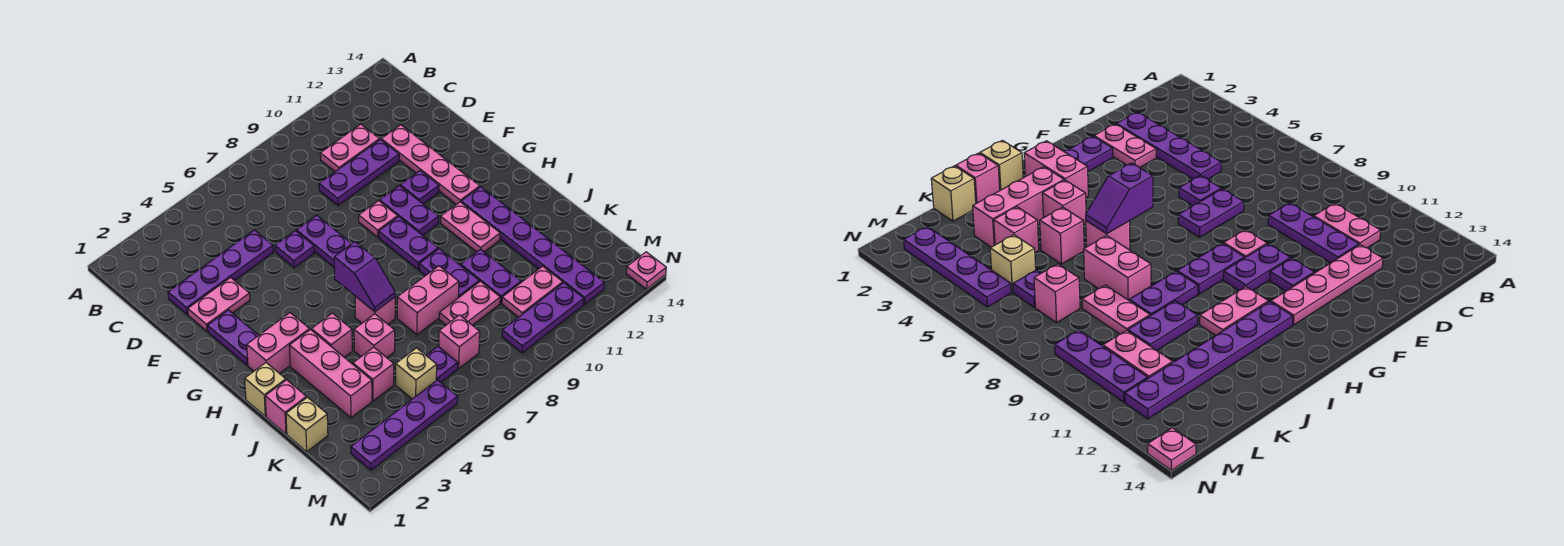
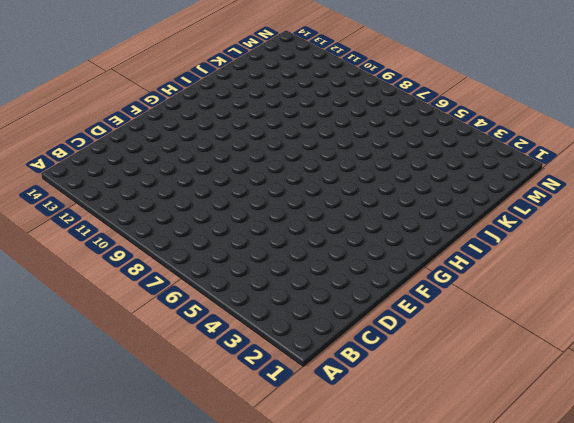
none -> pink plate C10:C11 level 1
none -> purple plate D2:D5 level 1
none -> purple plate D9:D11 level 1
none -> pink plate D12:G12 level 1

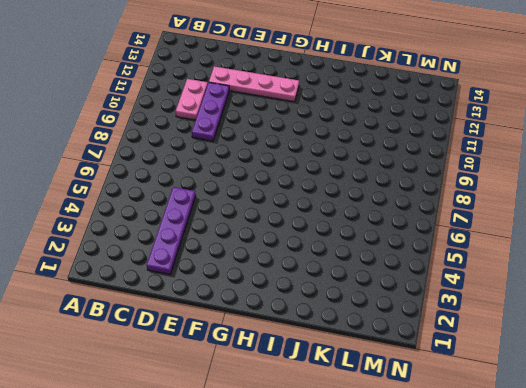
none -> pink plate E2:E3 level 1
none -> purple plate E6 level 1
none -> purple plate E7:F7 level 1
none -> purple plate F2:G2 level 1

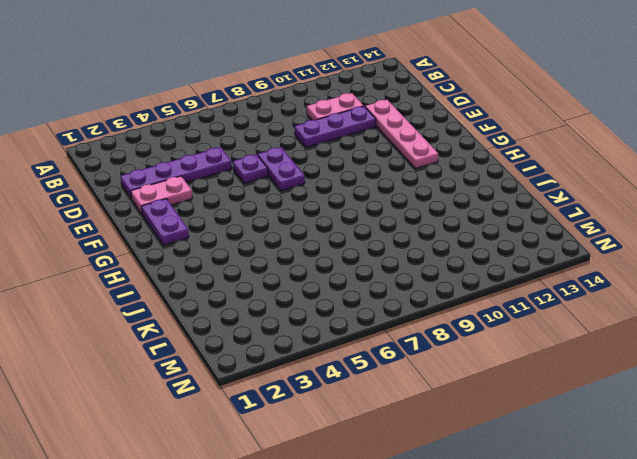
none -> pink plate F9 level 1
none -> purple plate F10:G10 level 1
none -> purple plate F11 level 1
none -> purple plate G9:H9 level 1

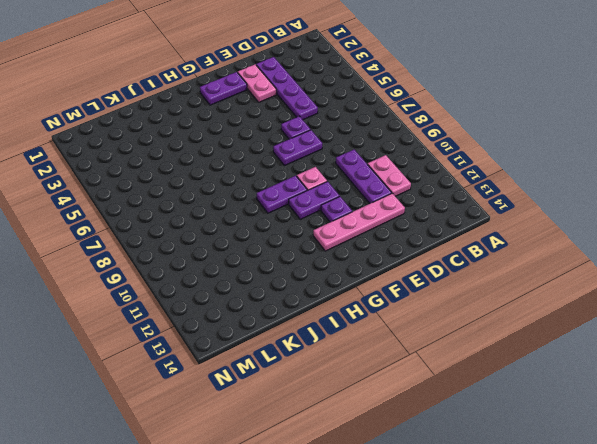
none -> pink brick H2:H3 level 1
none -> pink plate H11:I11 level 1
none -> purple plate H12:M12 level 1
none -> tan brick I1 level 1

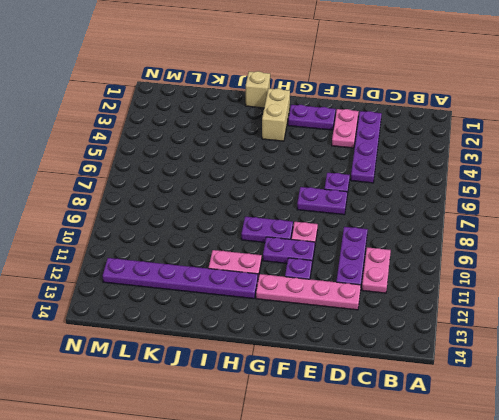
tan brick H2:H3 level 1 -> pink brick H2:H3 level 1
none -> pink brick I3:K3 level 1
none -> pink brick I4 level 1
none -> pink brick I6 level 1
none -> purple plate I9:J9 level 1

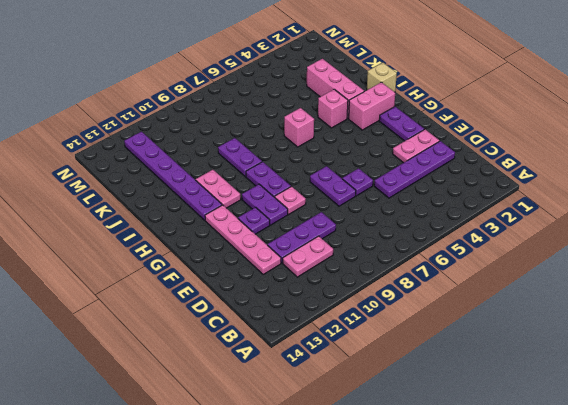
none -> pink brick J1 level 1
none -> pink brick J5 level 1
none -> pink brick J7:J8 level 1
none -> purple plate J10:K10 level 1

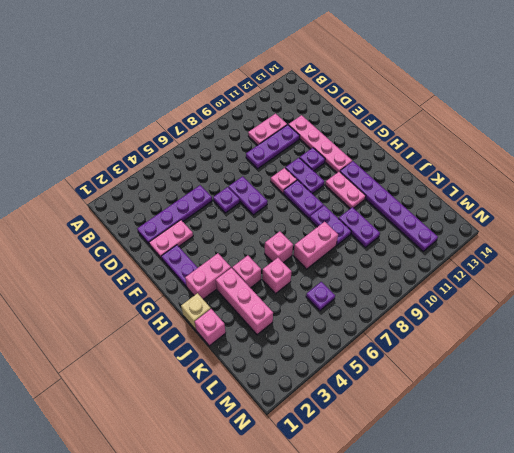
none -> tan brick K1 level 1
none -> pink brick K4 level 1
none -> pink plate K8:K9 level 1
none -> tan brick L5 level 1

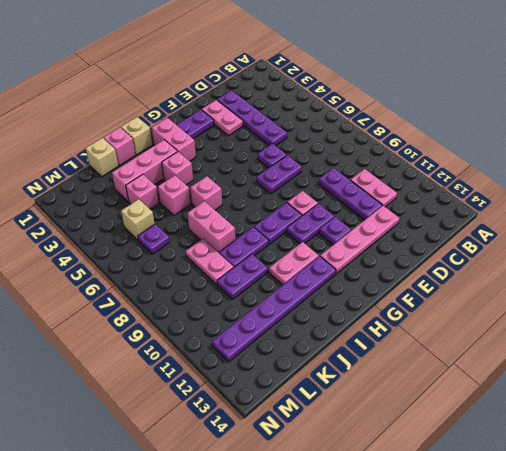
none -> pink brick L7 level 1
none -> pink plate L10:L11 level 1
none -> purple plate M2:M5 level 1
none -> purple plate M9:M11 level 1

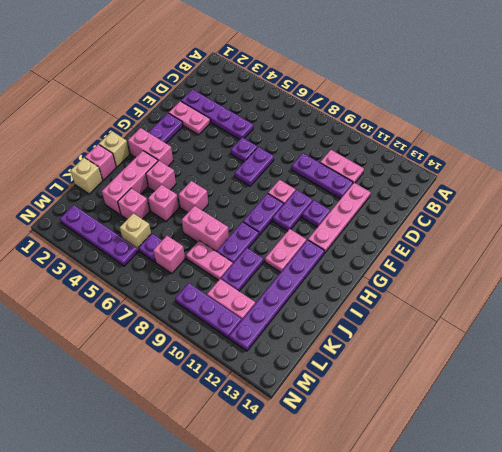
none -> pink plate N14 level 1
none -> purple slope H6:I6 level 2 top H

